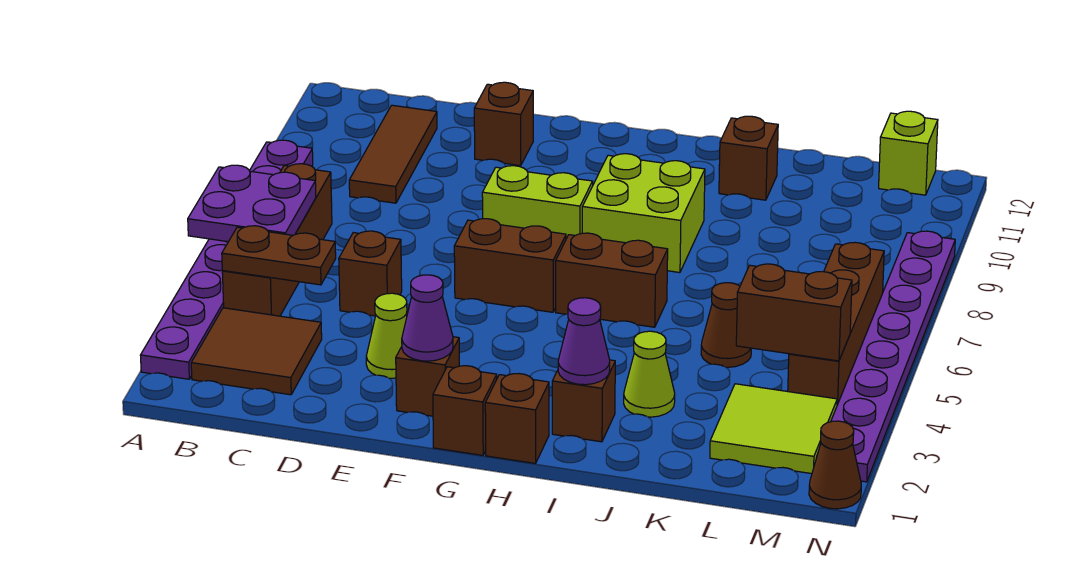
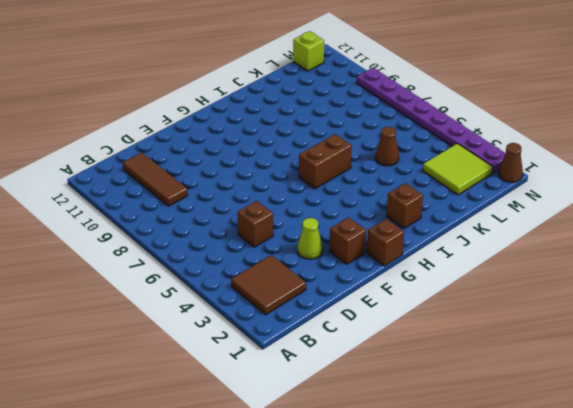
none -> purple plate A2:A9 level 1
none -> brown brick B4:B7 level 1
none -> brown brick E11 level 1

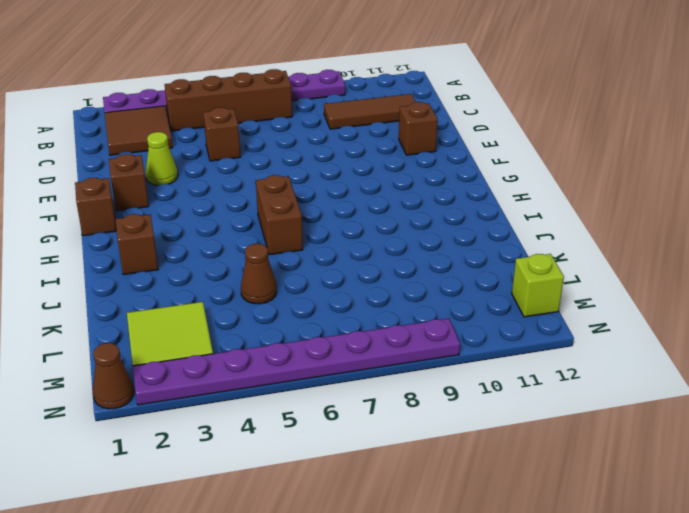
none -> brown brick F6:G6 level 1
none -> lime brick F8:G8 level 1
none -> brown brick H1 level 1

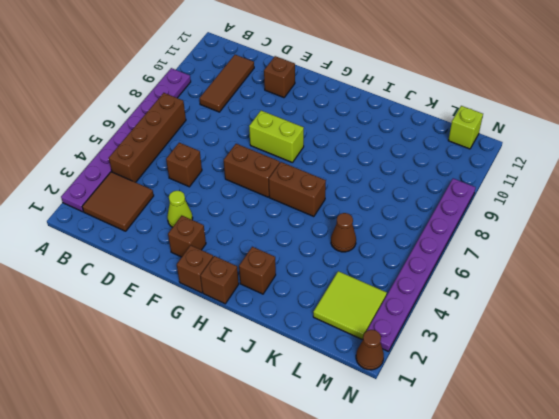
none -> lime brick H8:I9 level 1
none -> lime cone J3 level 1
none -> brown brick J11 level 1

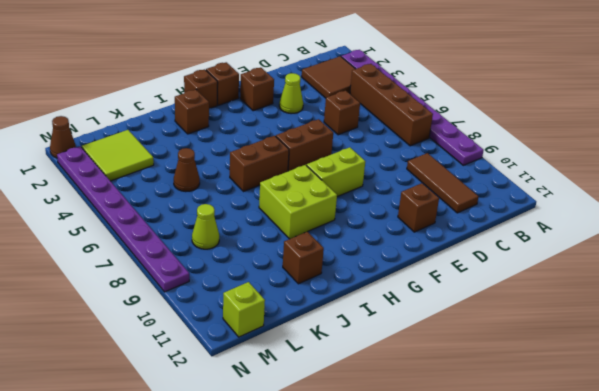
lime cone L8 level 1 -> lime cone J3 level 1
none -> brown brick M4:M7 level 1
none -> purple plate A5:B6 level 2
none -> brown plate B4:C4 level 2

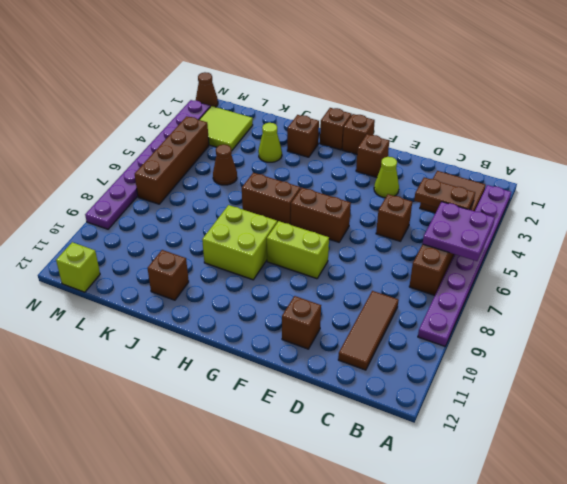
none -> purple cone F2 level 2
none -> purple cone I2 level 2
none -> brown brick L4:M4 level 2

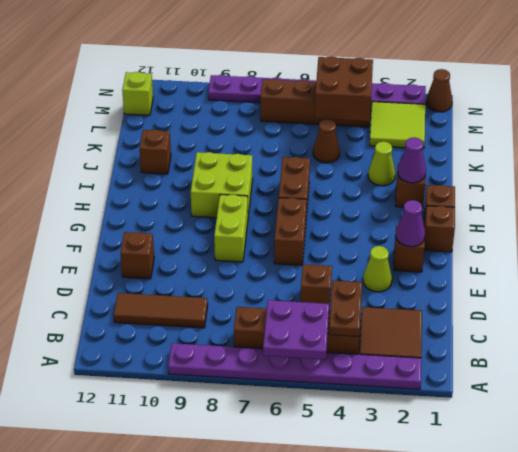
brown brick L4:M5 level 2 -> brown brick L4:M4 level 2

